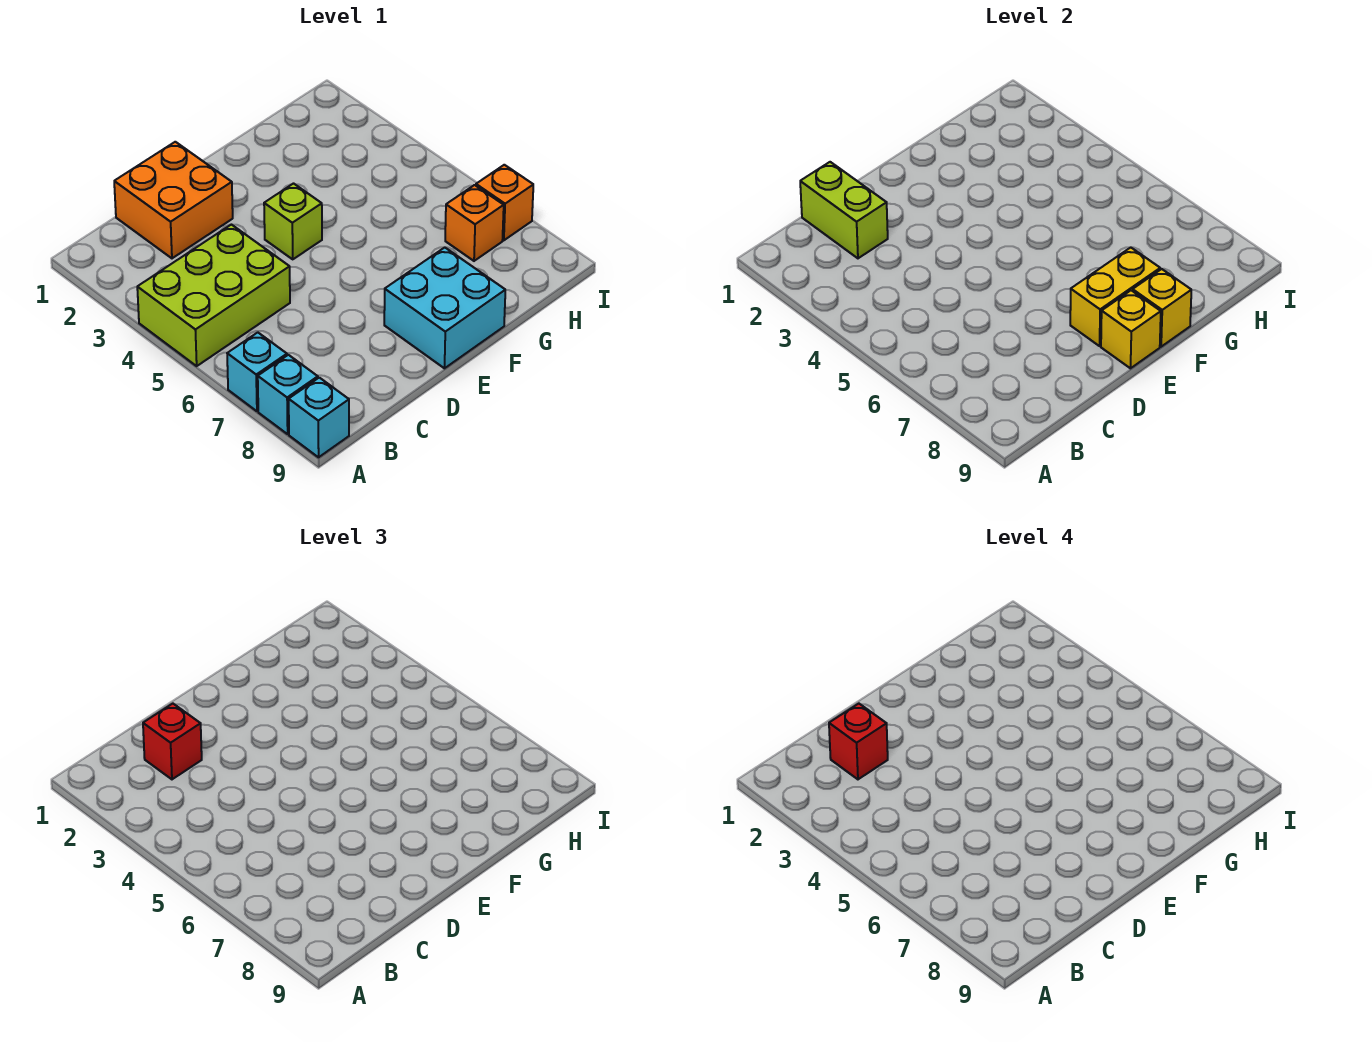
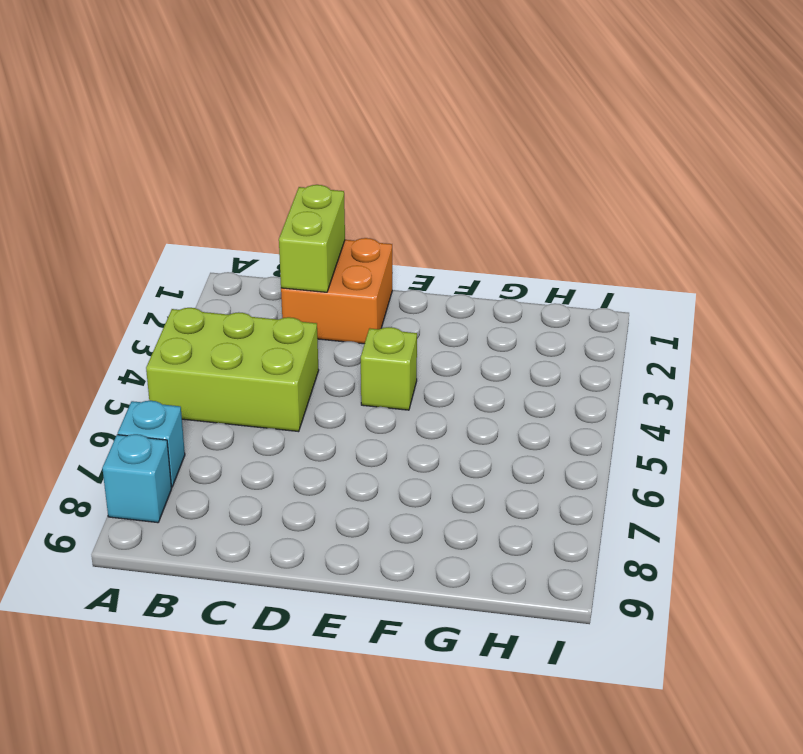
none -> cyan brick A9 level 1
none -> cyan brick E8:F9 level 1
none -> orange brick H7 level 1

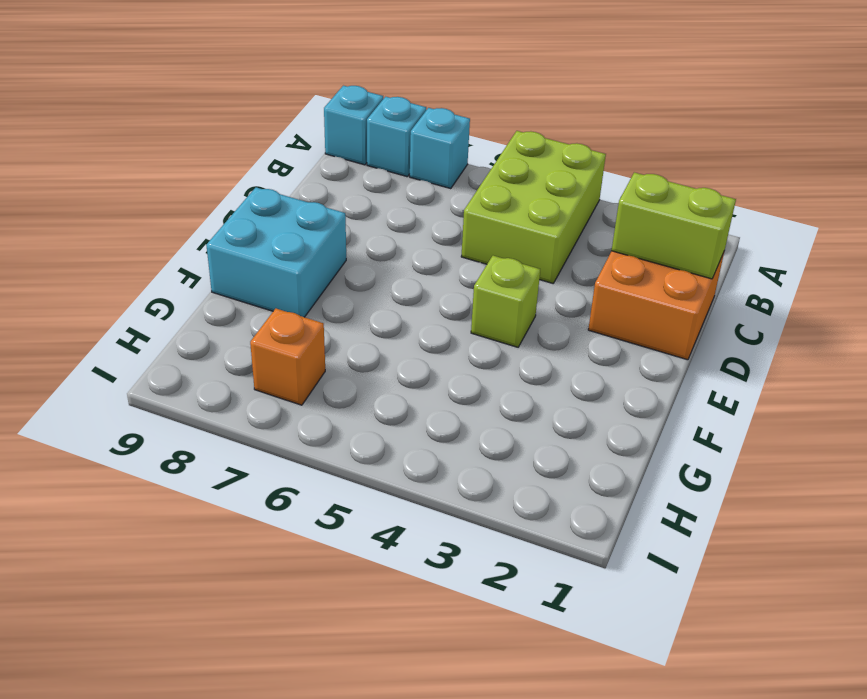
none -> orange brick I7 level 1
none -> yellow brick E8:F8 level 2
none -> yellow brick E9 level 2

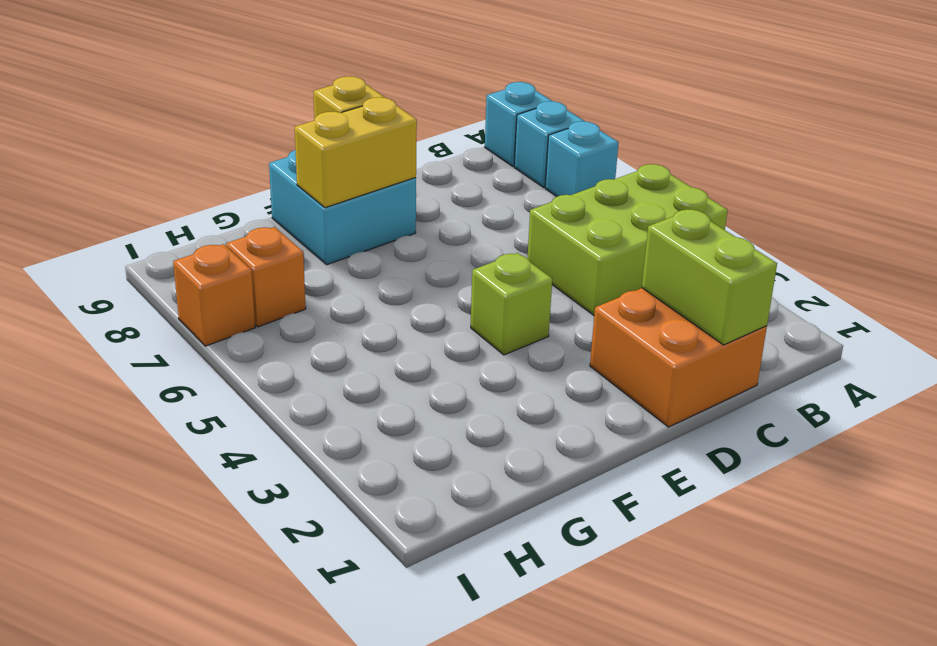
none -> yellow brick F9 level 2
none -> red brick C2 level 3
none -> red brick C2 level 4

